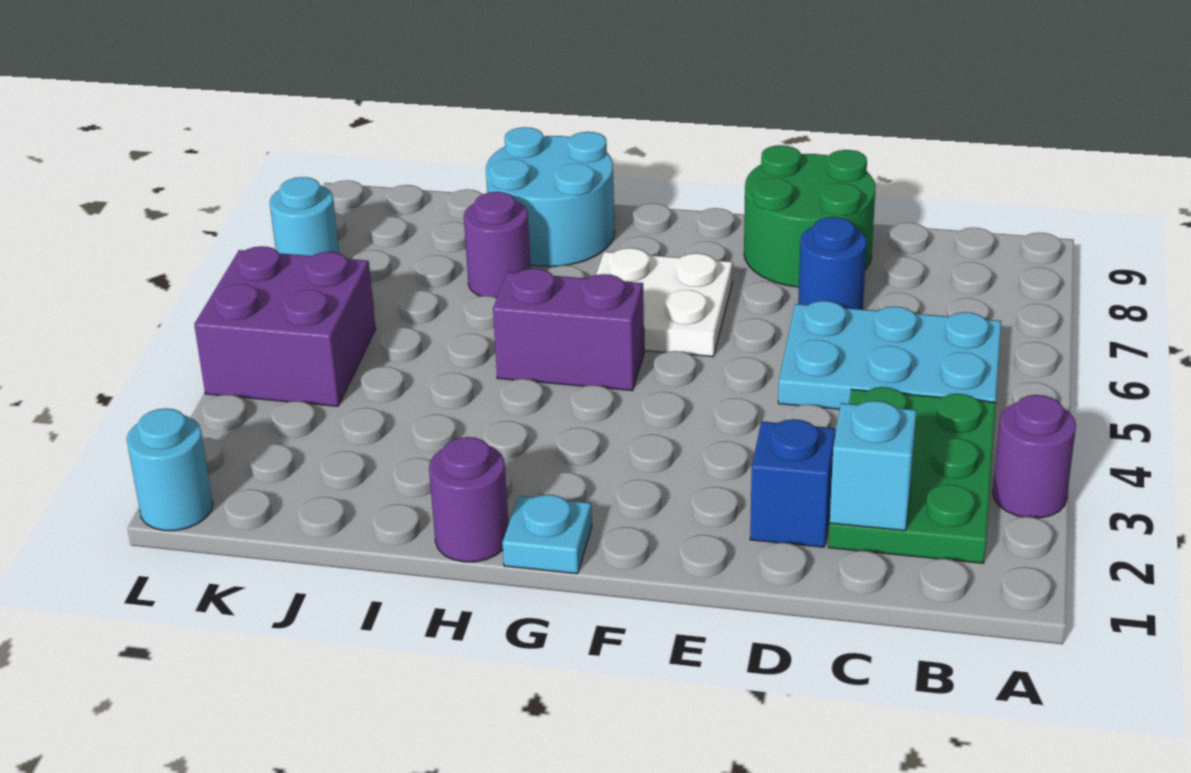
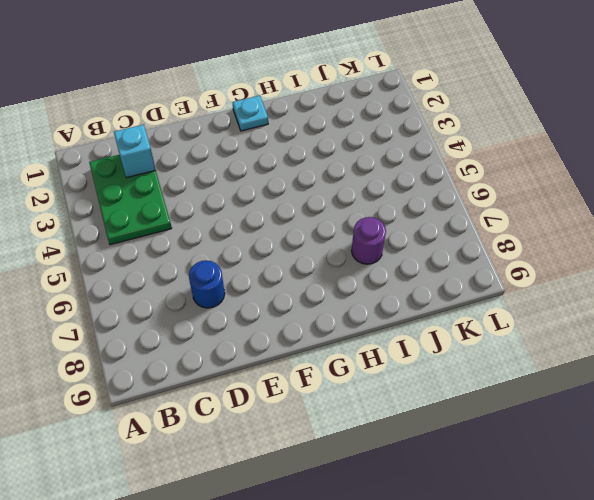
none -> purple round brick A3 level 1
none -> cyan plate B5:D6 level 1
none -> blue brick D2 level 1

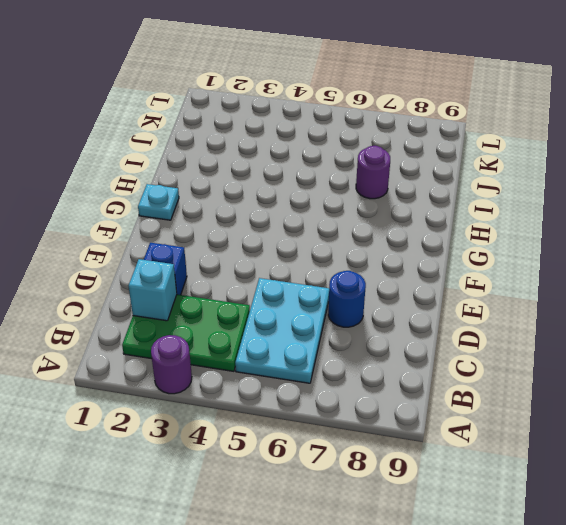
none -> green round brick D8:E9 level 1
none -> white plate F6:G7 level 1
none -> purple brick G5:H5 level 1

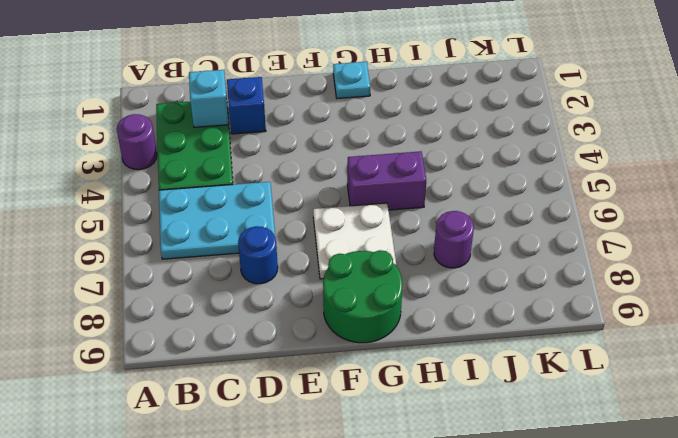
green round brick F8:G9 level 1 -> green round brick D8:E9 level 1
none -> purple round brick H1 level 1
none -> cyan round brick H8:I9 level 1
none -> purple brick K4:L5 level 1

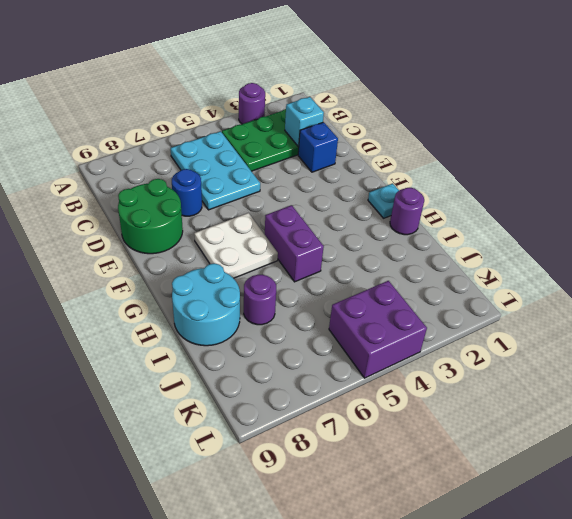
none -> cyan round brick L1 level 1
none -> cyan round brick L7 level 1

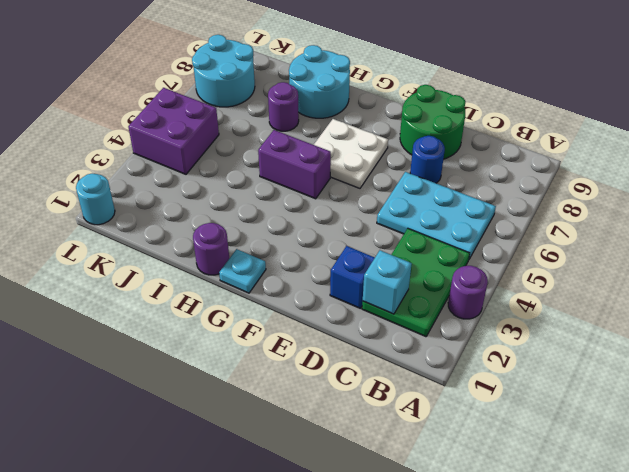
cyan round brick K7:L8 level 1 -> cyan round brick L7 level 1

